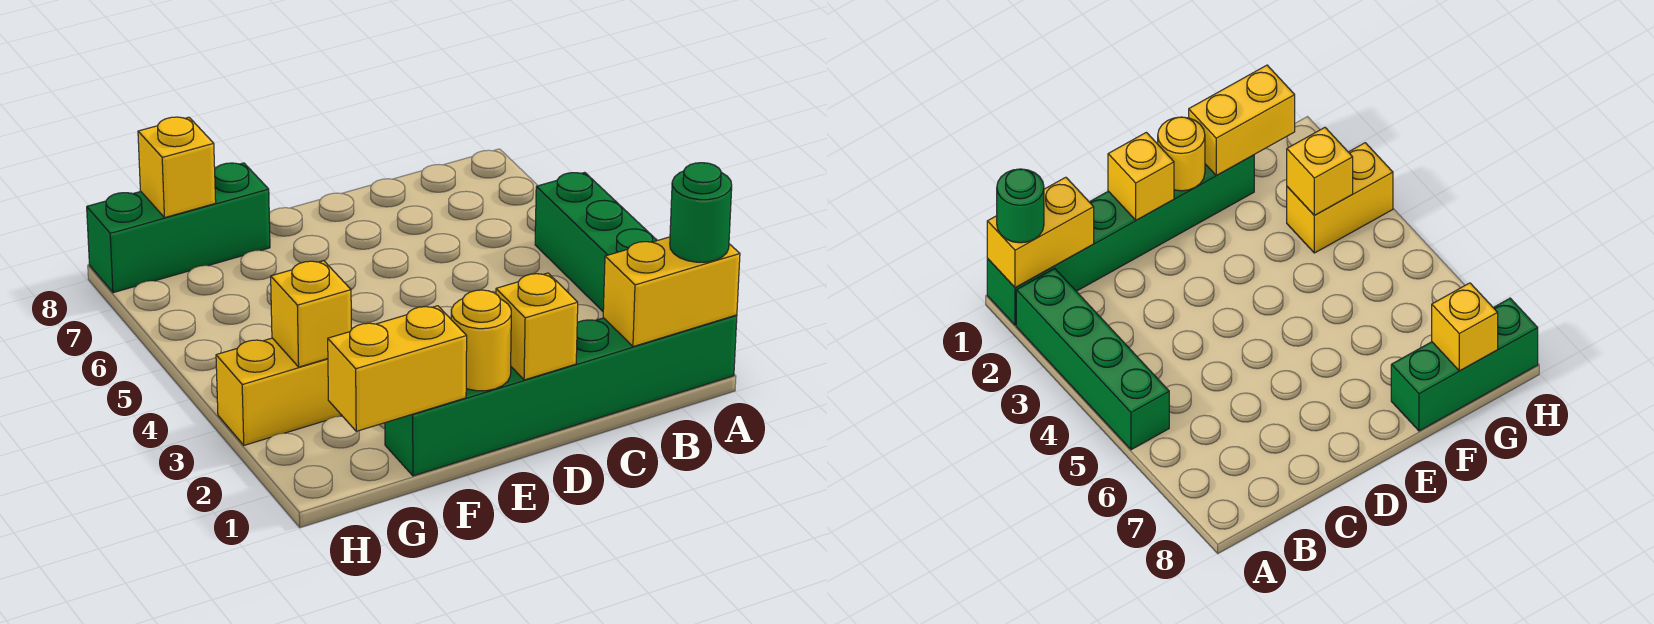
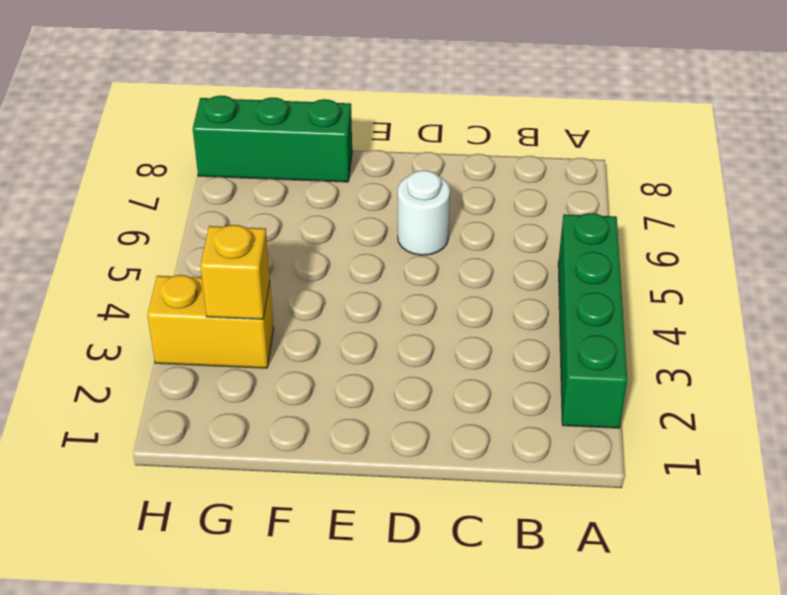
white round brick D6 level 1 -> none
none -> green brick A1:F1 level 1
none -> yellow brick A1:B1 level 2

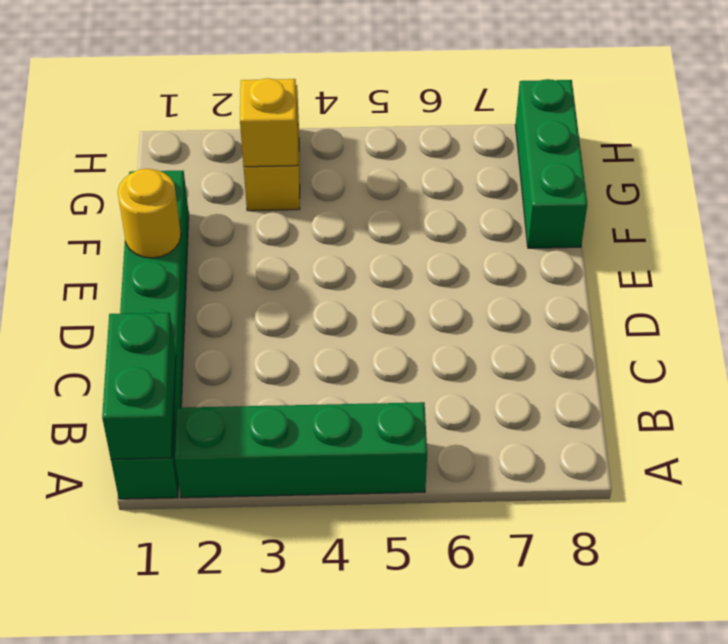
green brick A1:B1 level 2 -> yellow brick A1:B1 level 2
none -> yellow brick D1 level 2
none -> yellow brick F1:G1 level 2

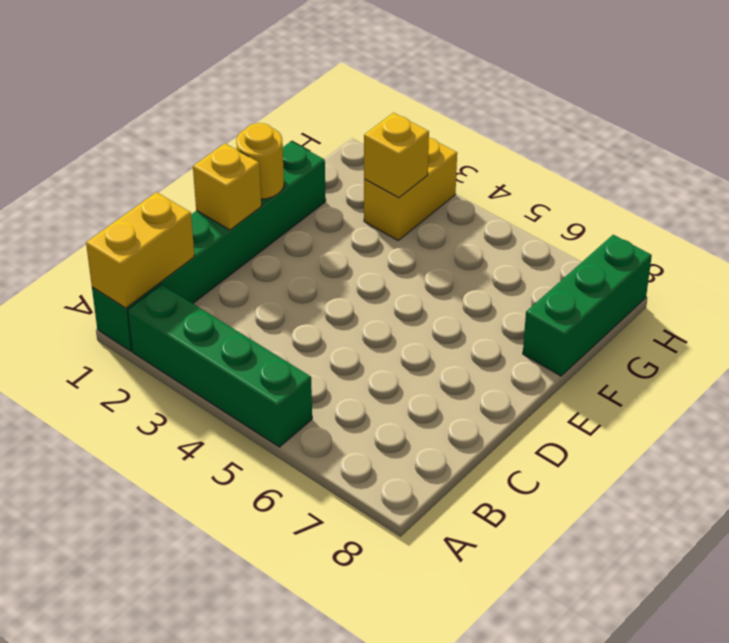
none -> yellow brick F1:G1 level 2
none -> yellow brick G8 level 2

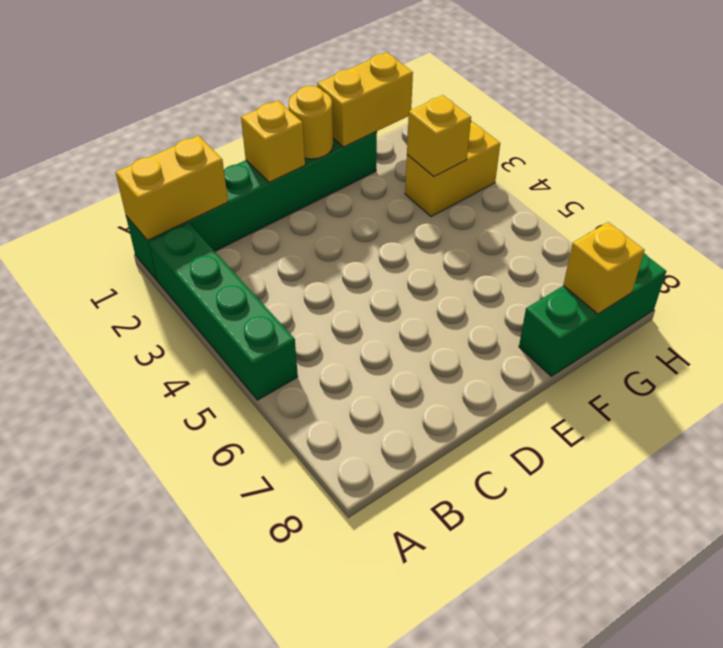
none -> green round brick A1 level 3

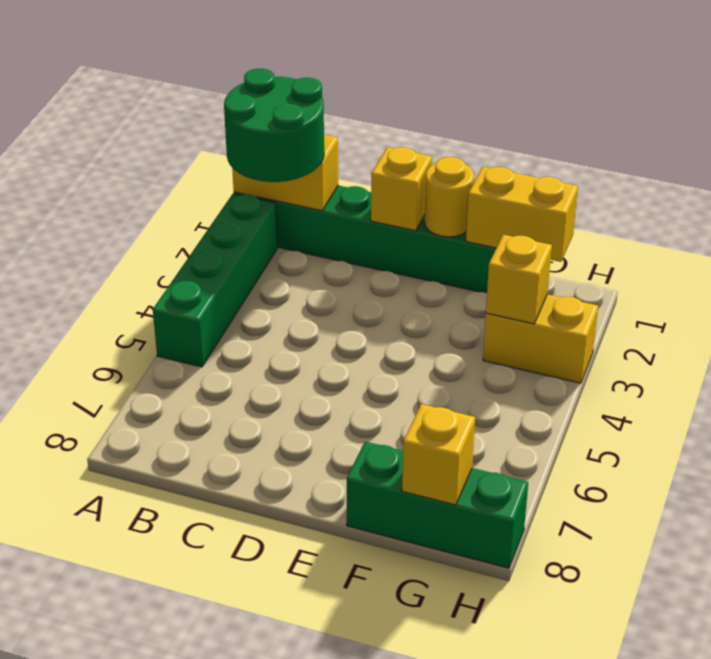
green round brick A1:B2 level 3 -> green round brick A1 level 3

